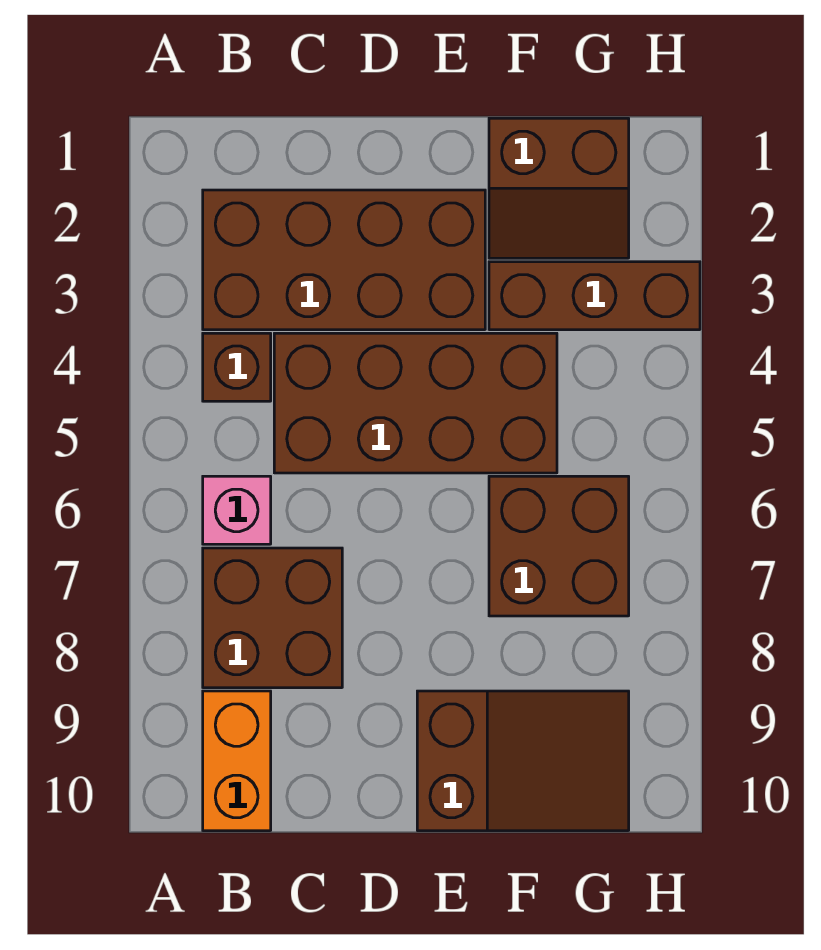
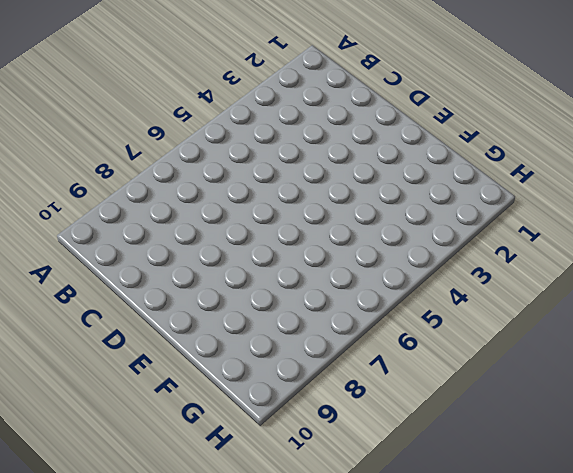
none -> brown brick B2:E3 level 1
none -> brown brick B4 level 1

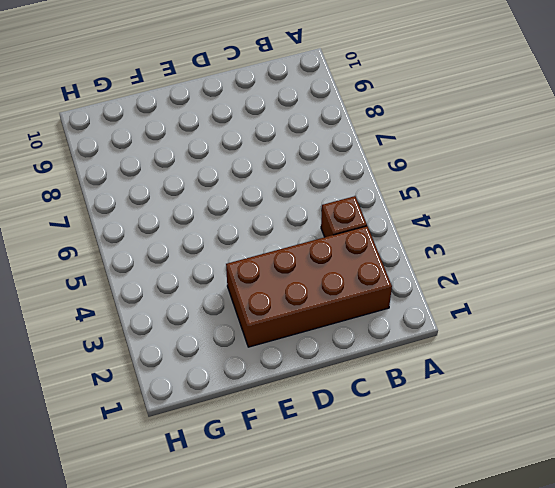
none -> pink brick B6 level 1
none -> brown brick B7:C8 level 1

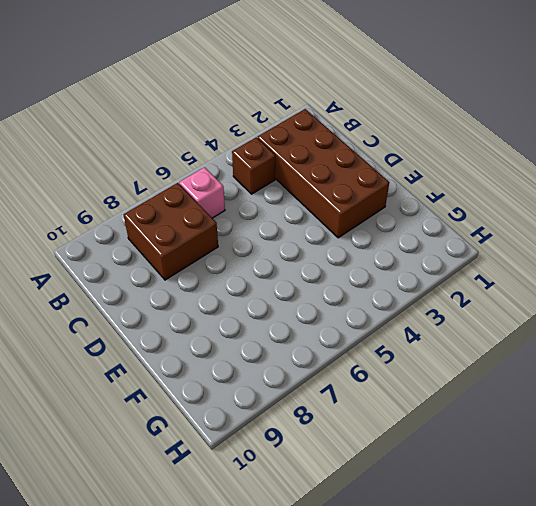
none -> orange brick B9:B10 level 1
none -> brown brick C4:F5 level 1

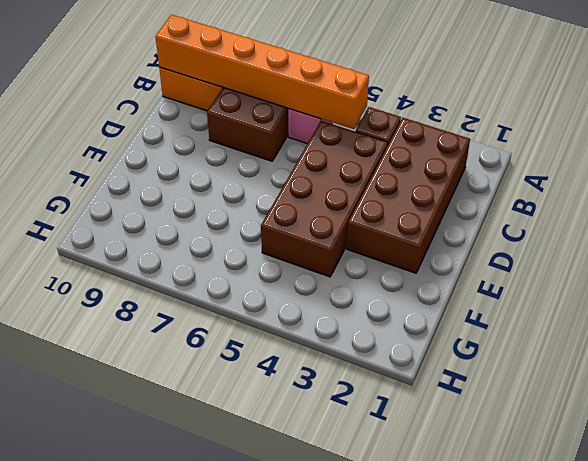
orange brick B5:B10 level 2 -> none
none -> brown slope E9:G10 level 1 top E
none -> brown slope F1:G2 level 1 top 1

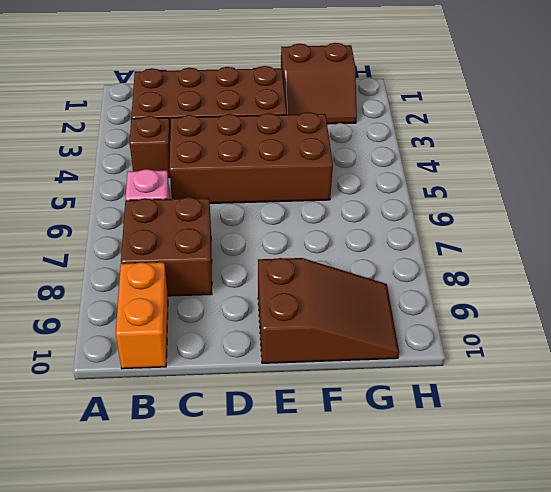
none -> brown brick F3:H3 level 1
none -> brown brick F6:G7 level 1

